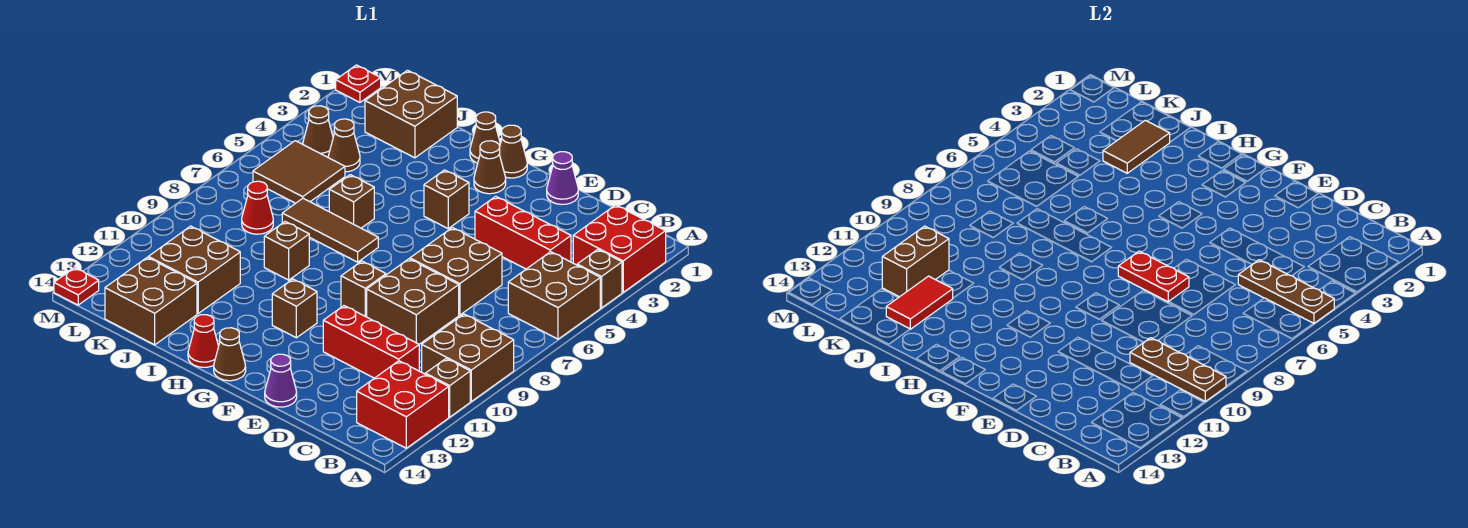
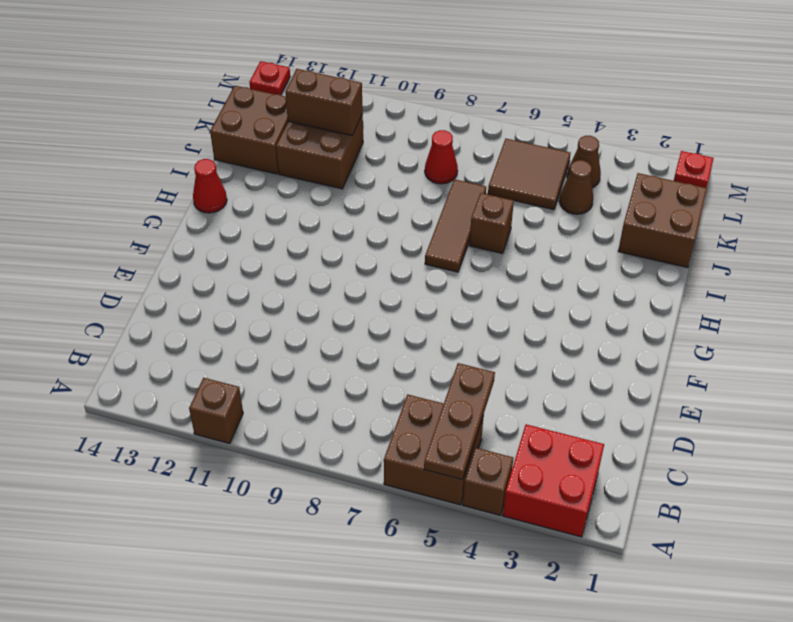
none -> brown brick A9:B10 level 1
none -> red brick A12:B13 level 1
none -> red brick C4:E4 level 1
none -> red brick C11:E11 level 1

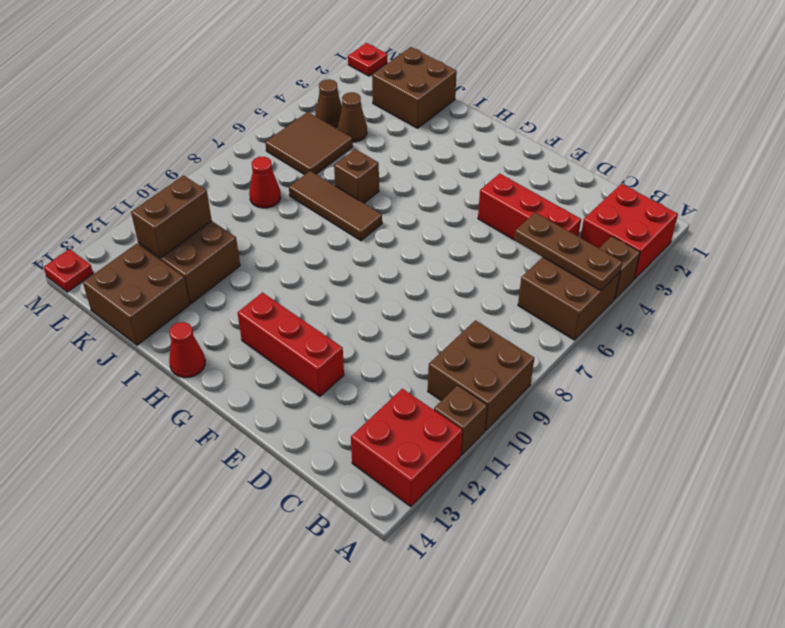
red brick E12:G12 level 1 -> red brick C11:E11 level 1
none -> brown brick D6:E7 level 1
none -> brown brick D8:E9 level 1
none -> purple cone E1 level 1
none -> purple cone E14 level 1

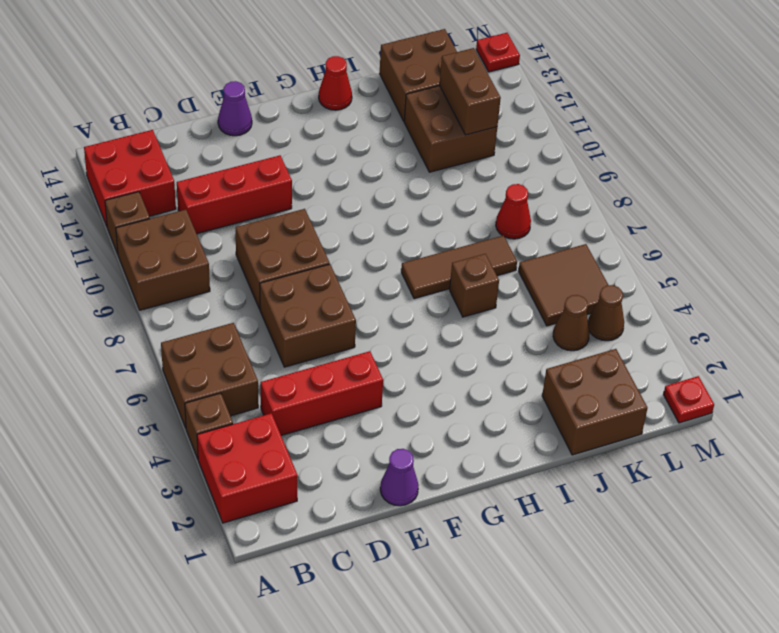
none -> brown brick F9 level 1
none -> brown cone G1 level 1
none -> brown cone G2 level 1
none -> brown brick G4 level 1

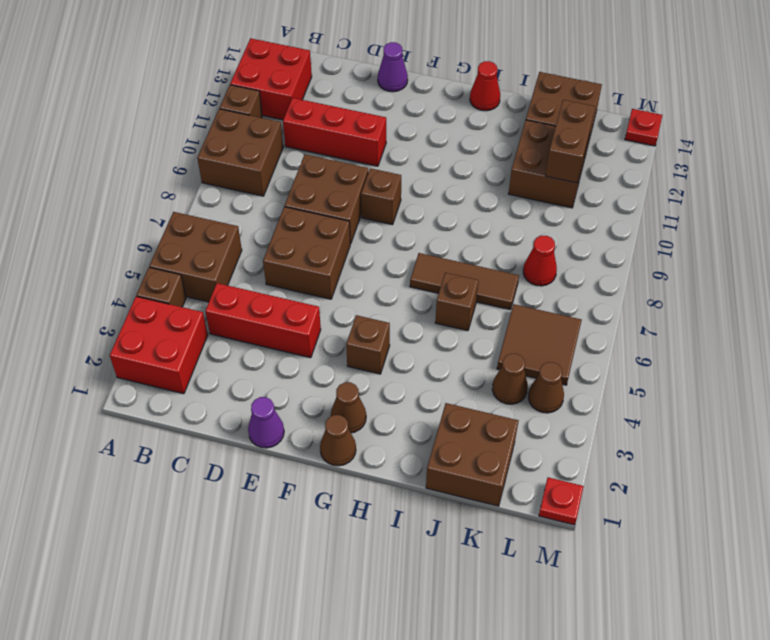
none -> brown brick G11 level 1
none -> brown cone G14 level 1
none -> brown cone H1 level 1
none -> brown brick I9 level 1

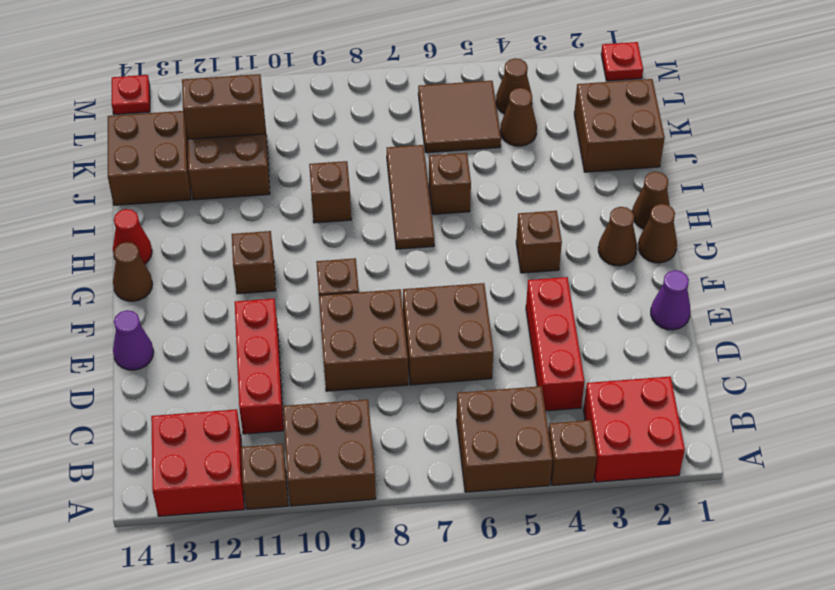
none -> red cone K8 level 1
none -> brown plate A5:C5 level 2
none -> brown plate A10:C10 level 2
none -> red plate E7:F7 level 2

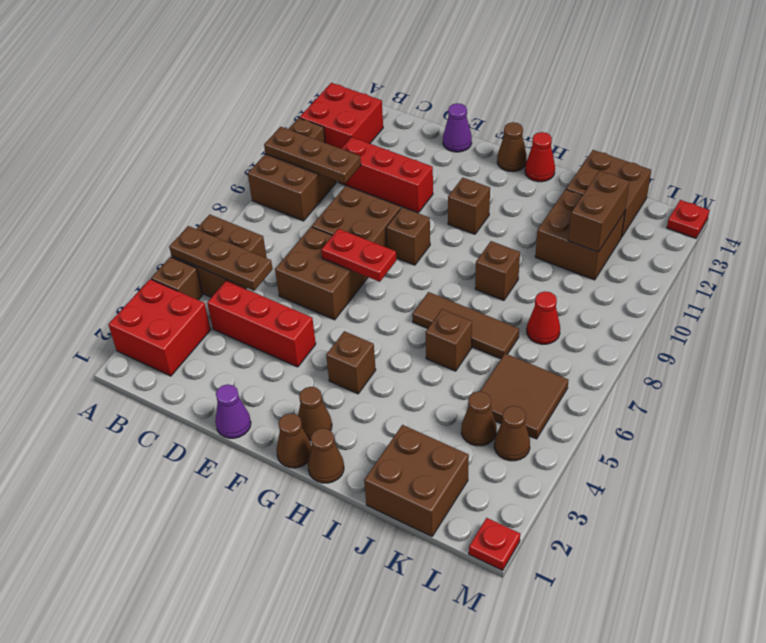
none -> brown tile J2:J3 level 2
none -> red tile J12:J13 level 2

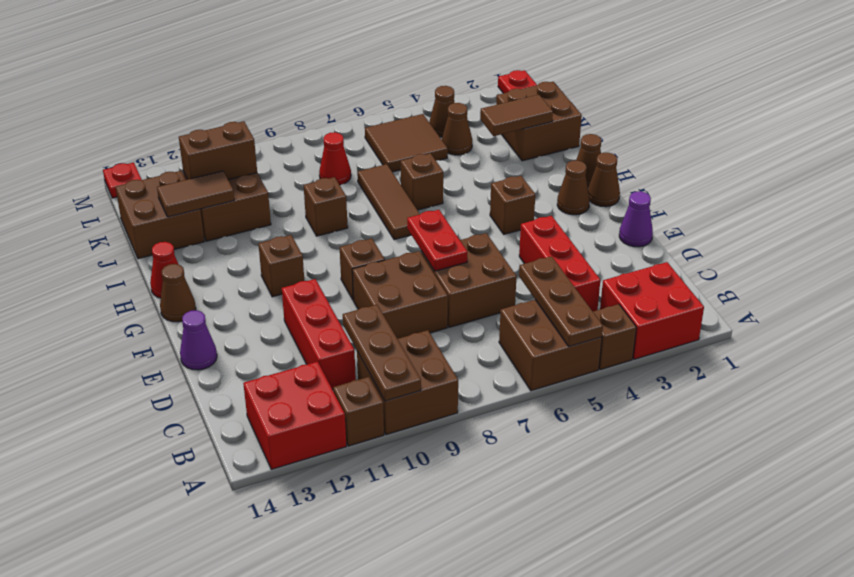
brown tile J12:J13 level 2 -> red tile J12:J13 level 2

